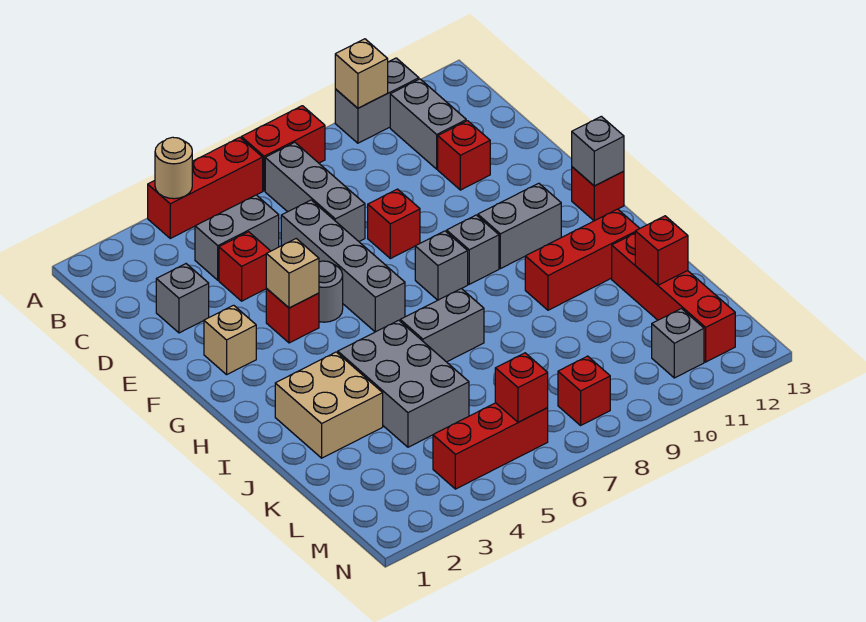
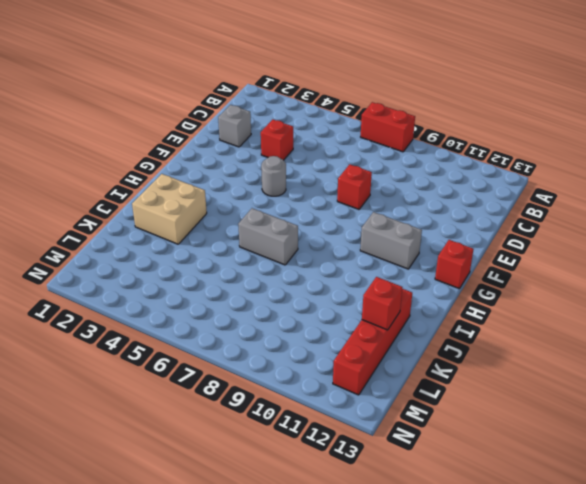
none -> red brick A4:A6 level 1
none -> grey brick A10:A11 level 1
none -> grey brick B7:D7 level 1
none -> grey brick B11:C11 level 1

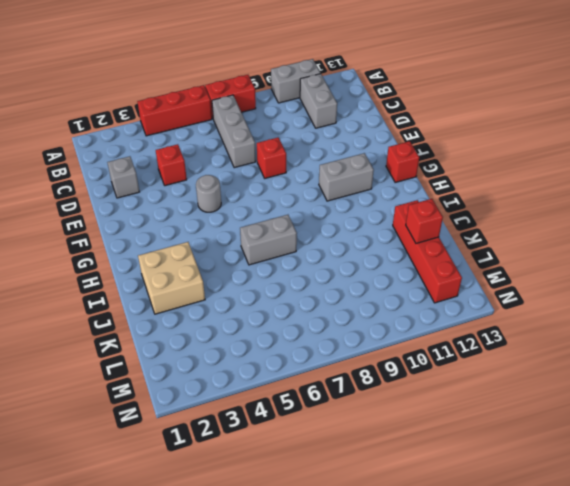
none -> grey brick C4:C5 level 1
none -> grey brick D6:G6 level 1
none -> red brick D11 level 1
none -> tan brick F2 level 1

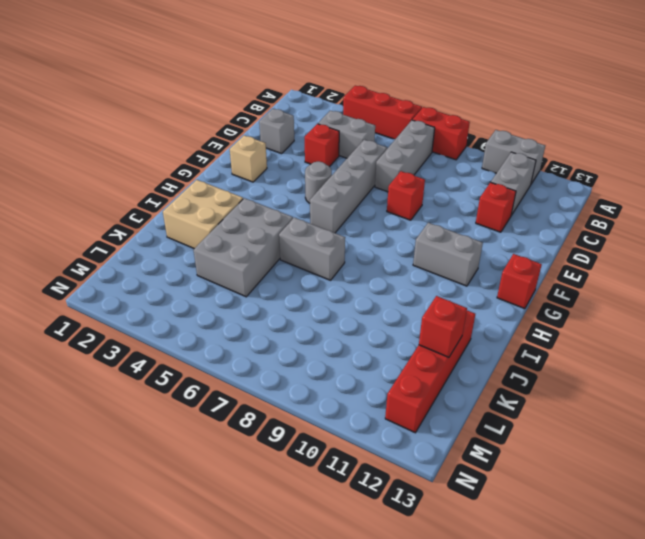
none -> red brick F4 level 1
none -> grey brick G8 level 1
none -> grey brick G9 level 1
none -> red brick I10:I12 level 1

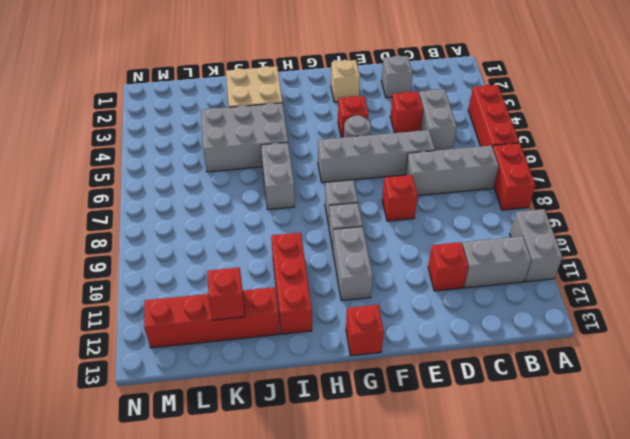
none -> red brick M4:M6 level 1
none -> red brick M8 level 1
none -> grey brick M11 level 1
none -> tan round brick A4 level 2

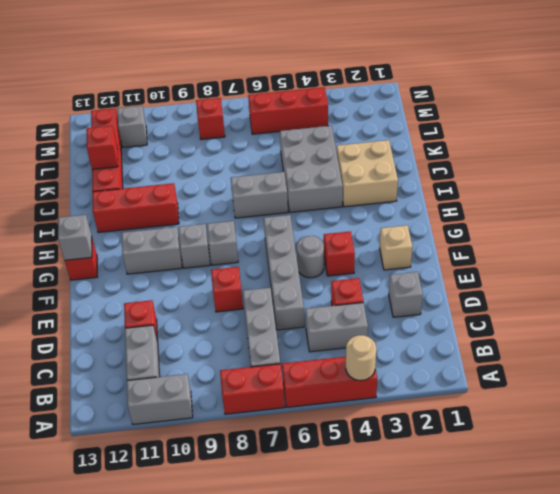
none -> tan brick A10 level 2
none -> tan brick F4 level 2
none -> red brick M6 level 2

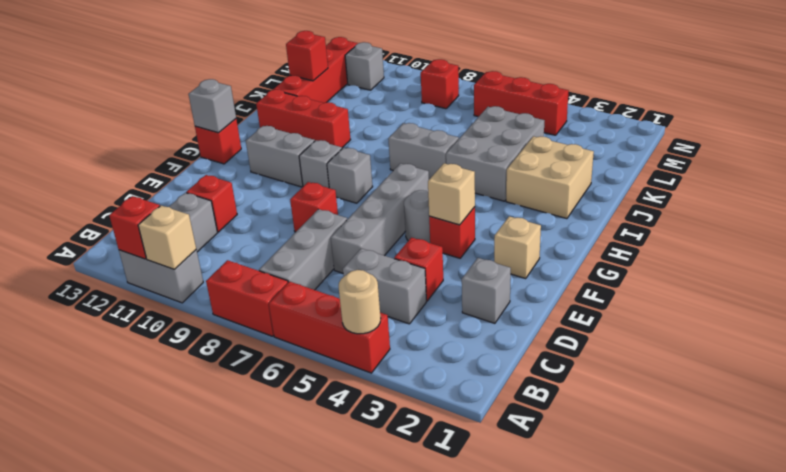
red brick A11 level 2 -> red brick M6 level 2

